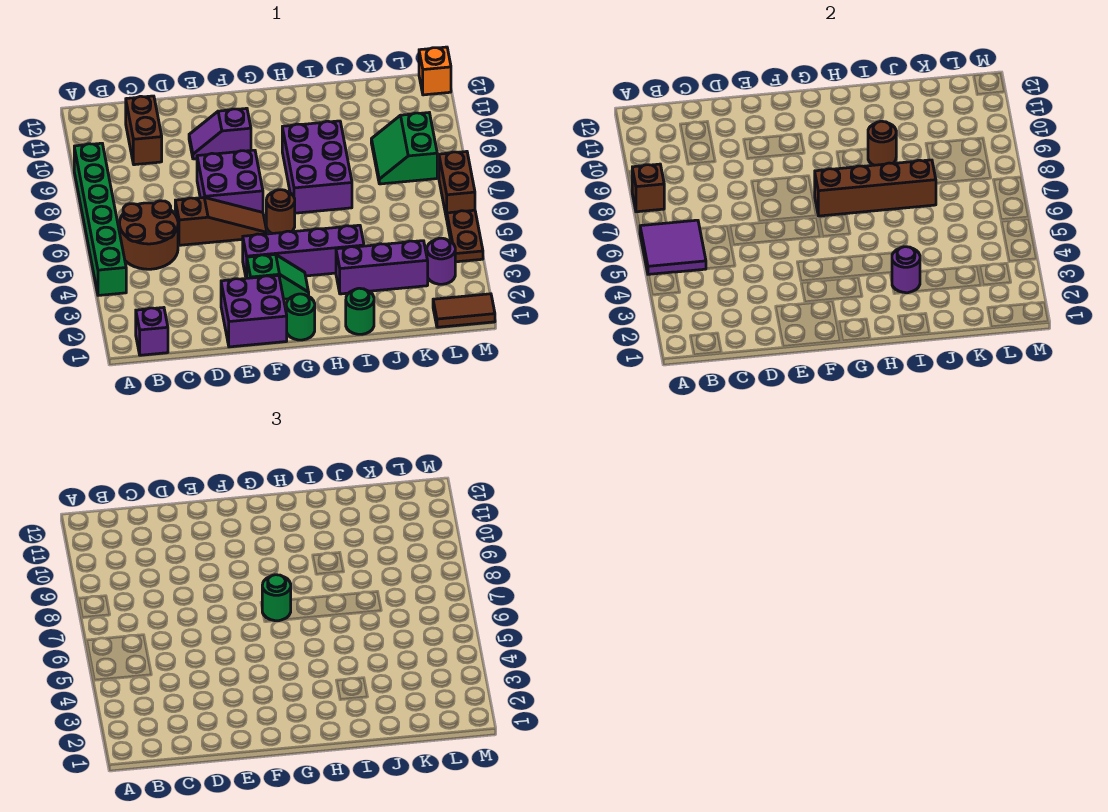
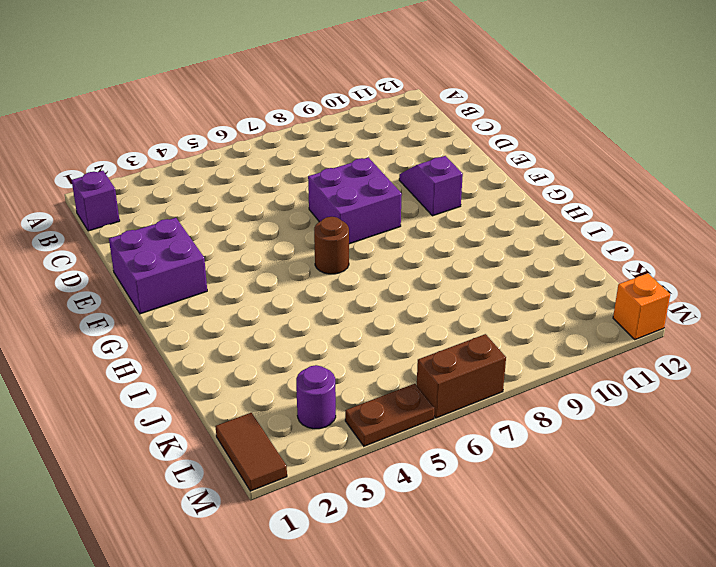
none -> green brick A4:A9 level 1
none -> brown round brick B5:C6 level 1
none -> brown brick C10:C11 level 1

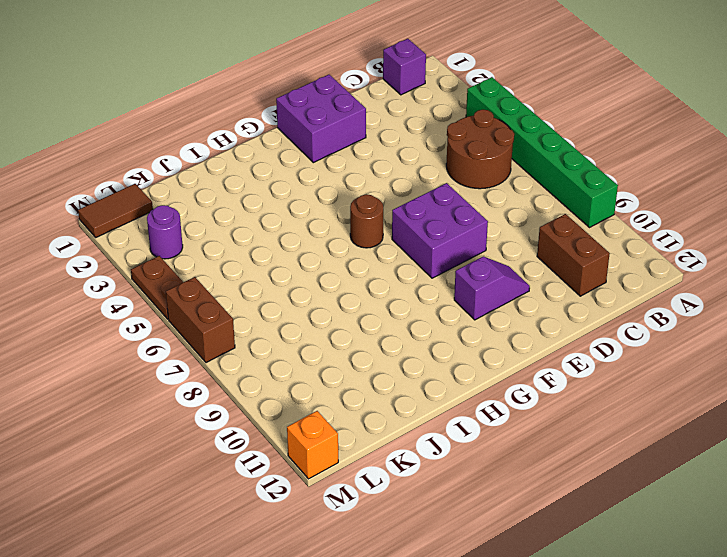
none -> brown slope D6:F6 level 1 top D
none -> green slope F3:G3 level 1 top F
none -> purple brick F4:I4 level 1

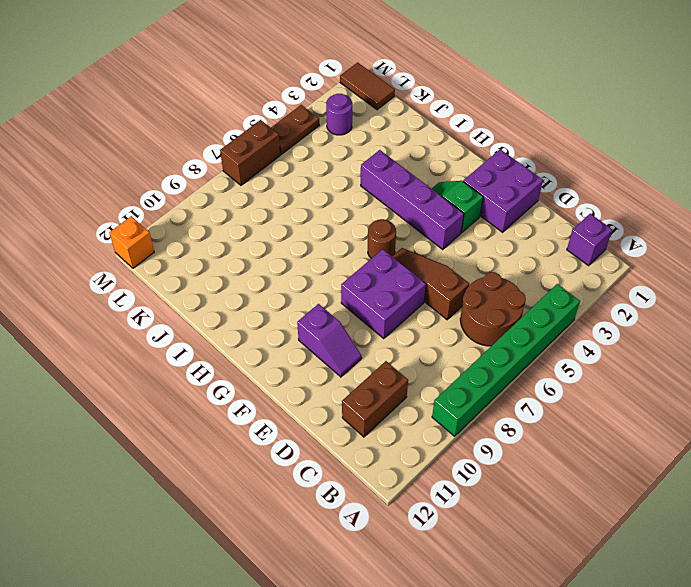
none -> green round brick G1 level 1
none -> purple brick H7:I9 level 1
none -> green round brick I1 level 1

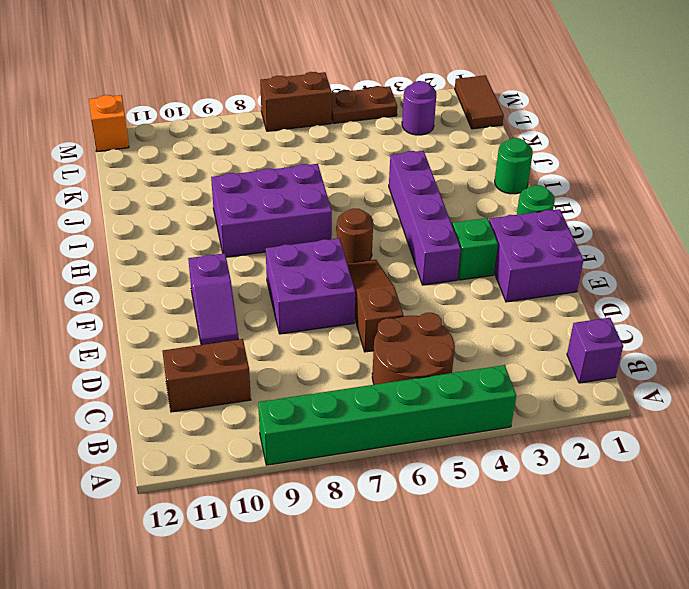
none -> purple brick I3:K3 level 1
none -> green slope K8:L9 level 1 top L
none -> purple tile A5:B6 level 2

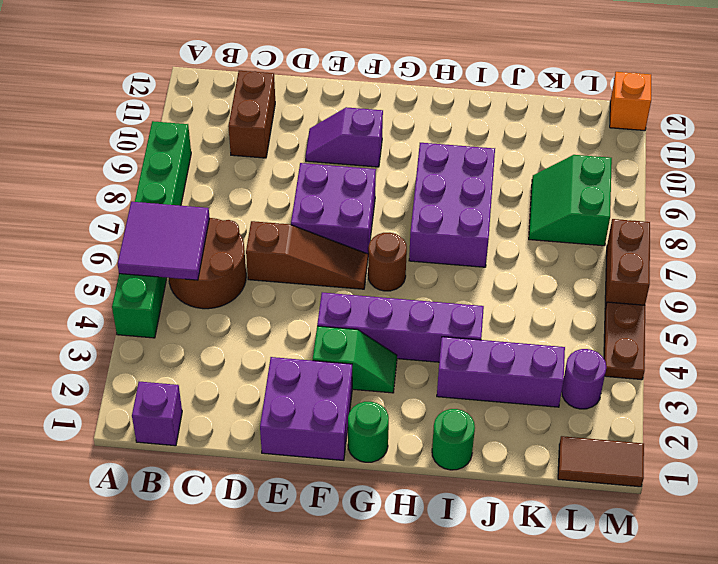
none -> brown brick A8 level 2
none -> brown brick G7:J7 level 2
none -> purple round brick I3 level 2

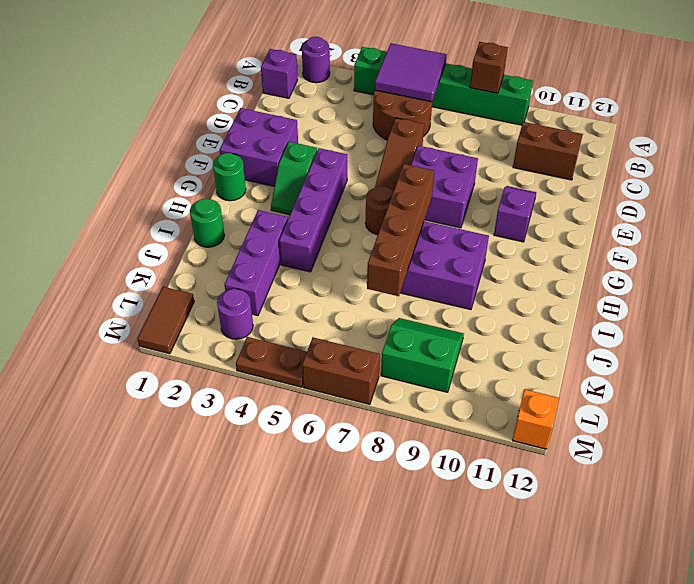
purple round brick A2 level 1 -> purple round brick I3 level 2
none -> brown round brick I9 level 2
none -> green round brick G7 level 3

